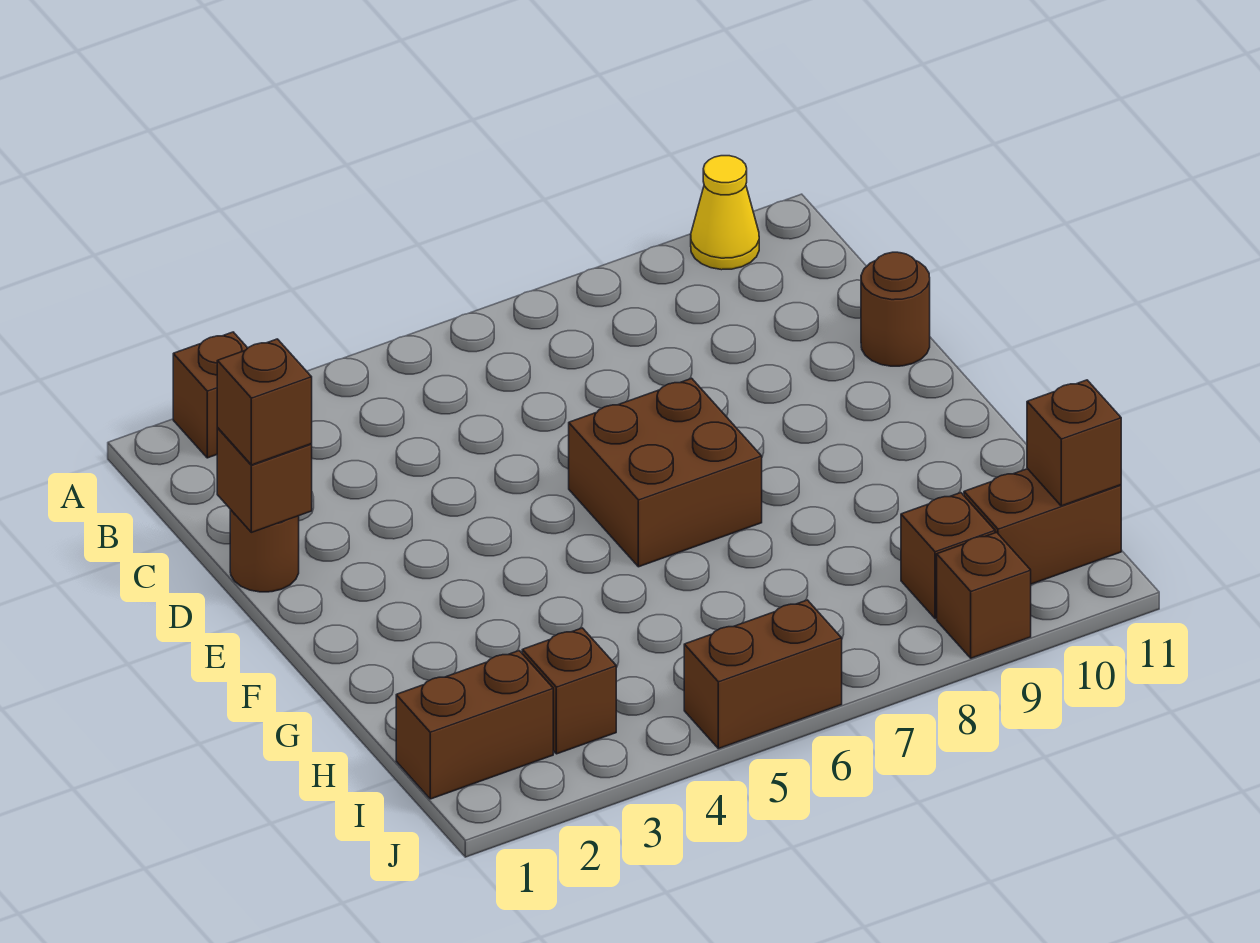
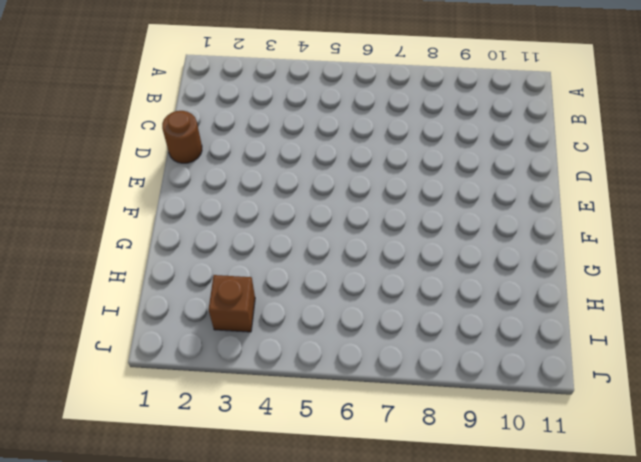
none -> brown brick A2 level 1
none -> yellow cone A10 level 1
none -> brown round brick D11 level 1

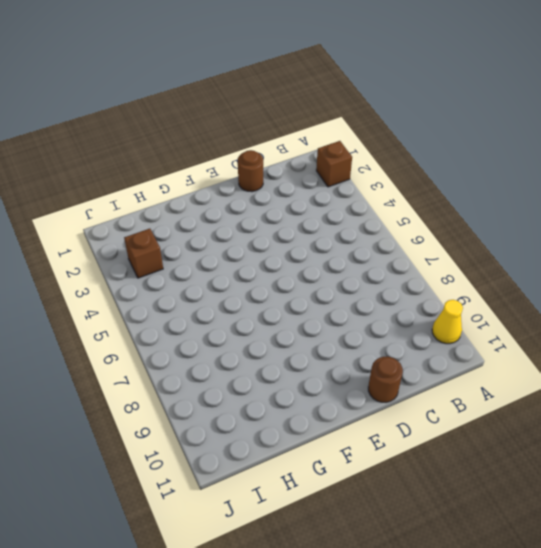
none -> brown brick E6:F7 level 1
none -> brown brick I1:I2 level 1
none -> brown brick I9 level 1

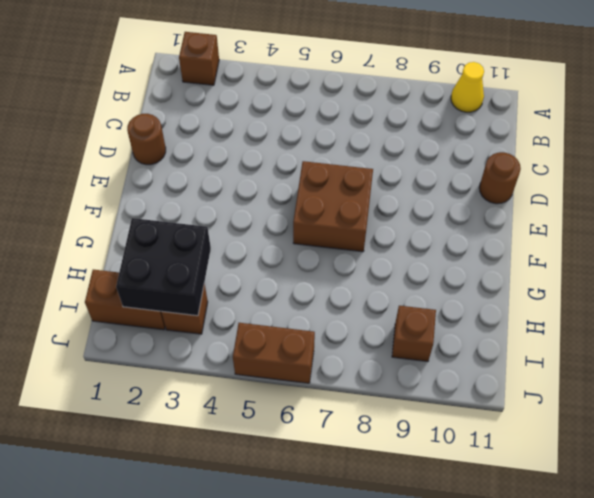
black brick H2:I3 level 2 -> none
none -> brown brick I10:I11 level 1
none -> brown brick J9 level 1
none -> brown brick D1 level 2

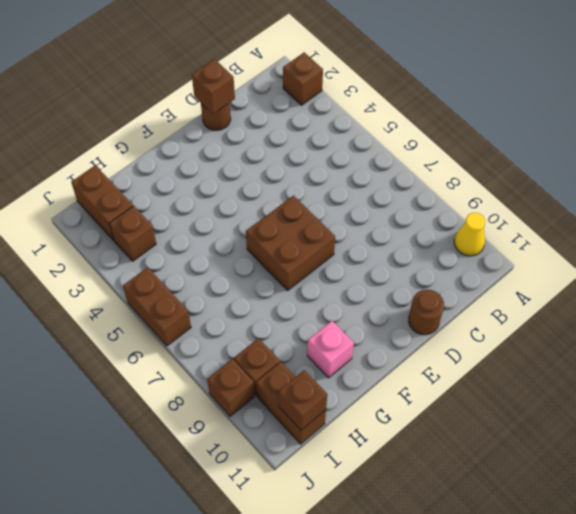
pink brick G10 level 1 -> none
none -> brown brick D1 level 3

